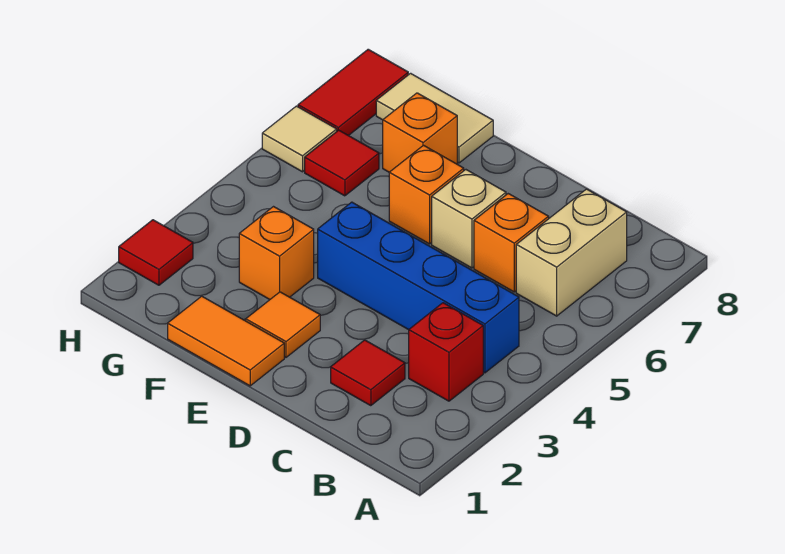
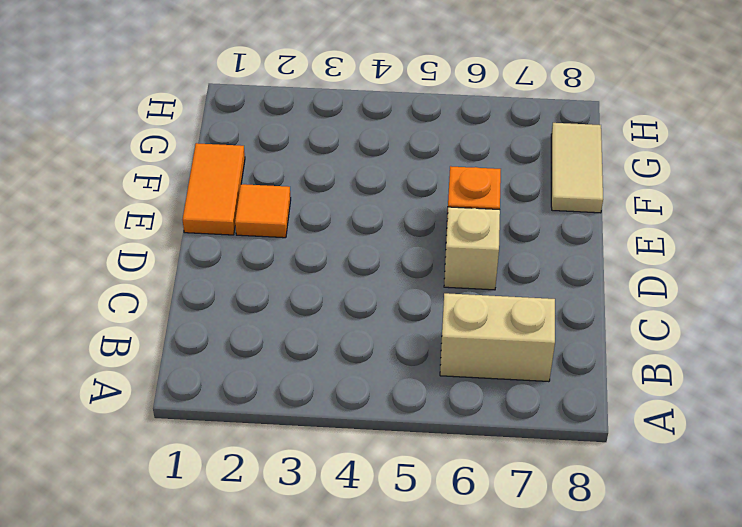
none -> red brick B3 level 1
none -> blue brick B4:E4 level 1
none -> red tile C2 level 1

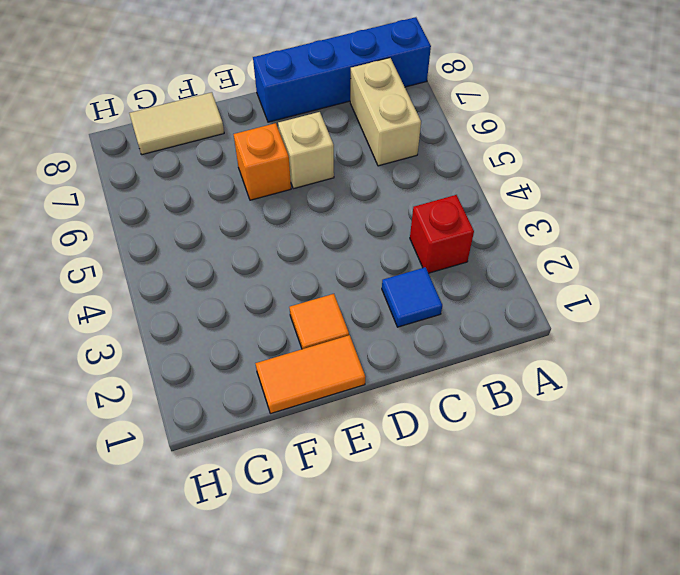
blue brick A8:D8 level 1 -> blue brick B4:E4 level 1
blue tile C2 level 1 -> red tile C2 level 1
none -> orange brick C6 level 1
none -> orange brick F3 level 1
none -> orange brick F7 level 1

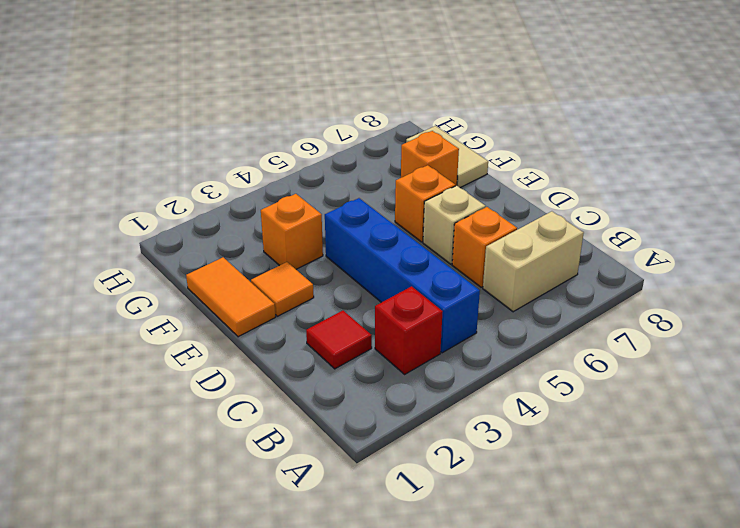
none -> red tile G6 level 1
none -> red tile H2 level 1
none -> tan tile H6 level 1

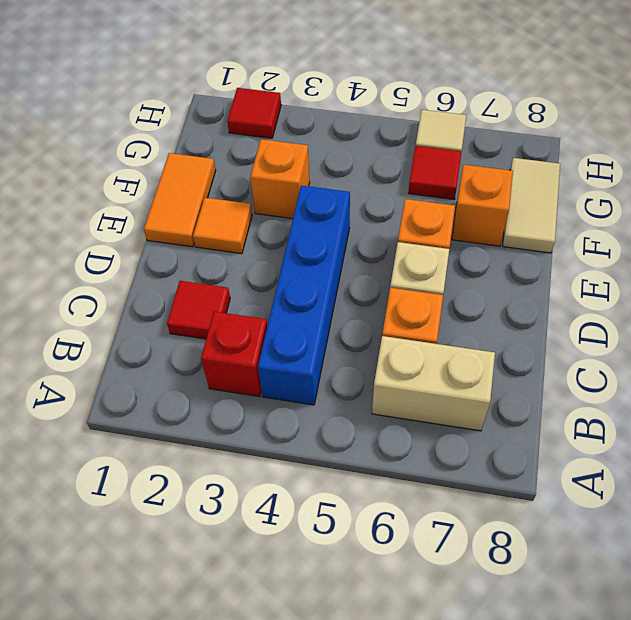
none -> red tile H7:H8 level 1

